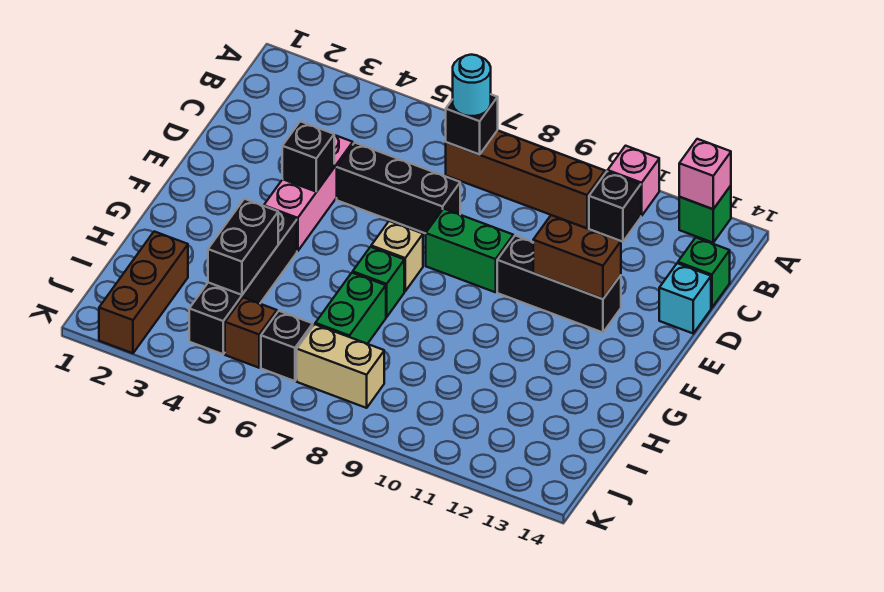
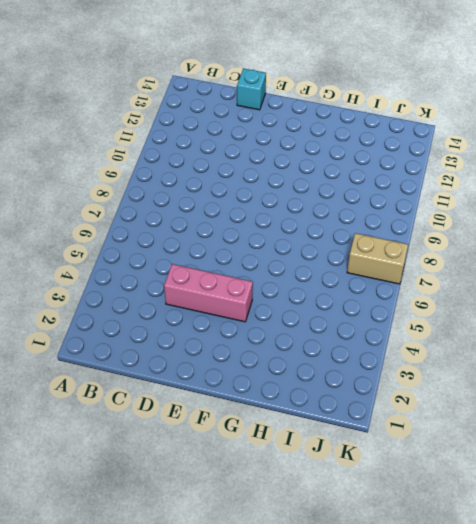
tan brick J7:K7 level 1 -> tan brick J7:J8 level 1
none -> pink brick A11 level 1
none -> green brick A13 level 1
none -> brown brick B7:B10 level 1

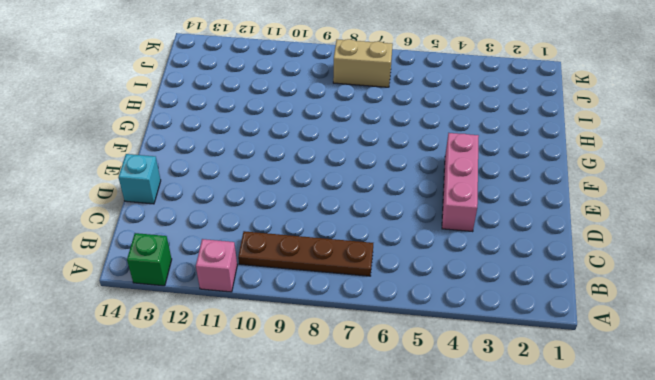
brown plate B7:B10 level 1 -> brown brick B7:B10 level 1
none -> black brick B11 level 1
none -> green brick C14 level 1
none -> black brick D5:D7 level 1

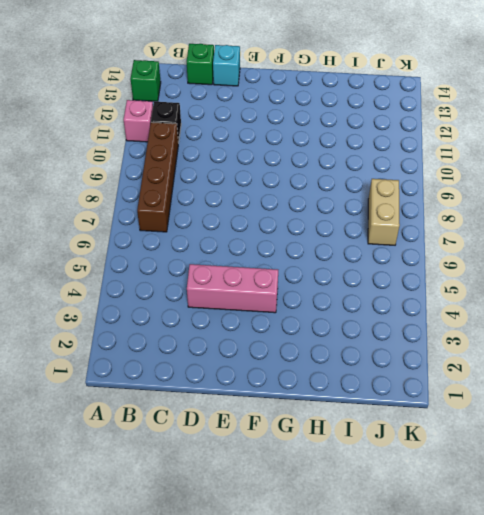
none -> black brick D5:D7 level 1
none -> green brick E8:E9 level 1
none -> black brick E10:E12 level 1

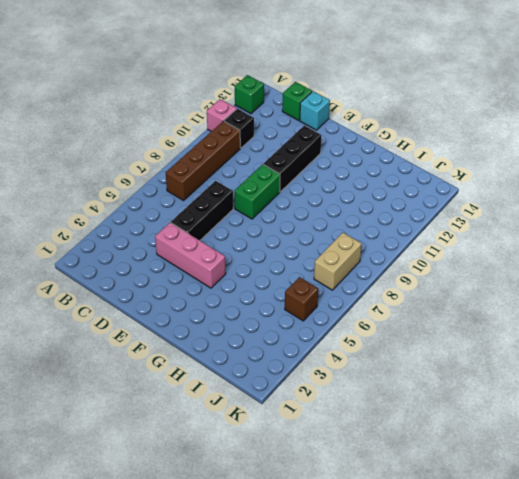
none -> tan brick F7 level 1
none -> black brick G4:J4 level 1
none -> green brick G7 level 1

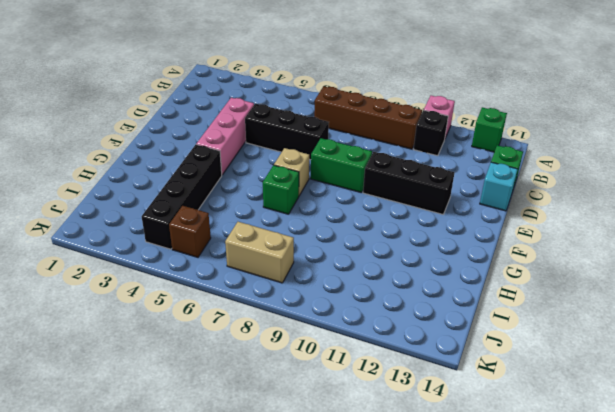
none -> green brick H7:I7 level 1
none -> brown brick I2:K2 level 1
none -> black brick J6 level 1

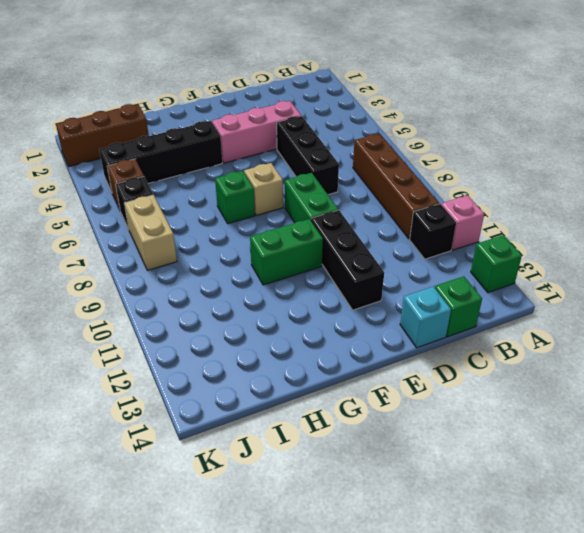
green brick F10:G10 level 1 -> green brick H7:I7 level 1
none -> pink brick A13 level 2
none -> black brick B7 level 2
none -> black brick E4 level 2

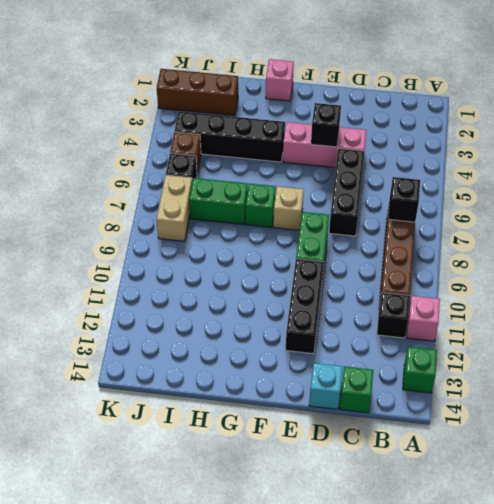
pink brick G1 level 1 -> pink brick A13 level 2
none -> brown brick E11:E12 level 2
none -> black brick H4:I4 level 2
none -> cyan round brick B7 level 3

